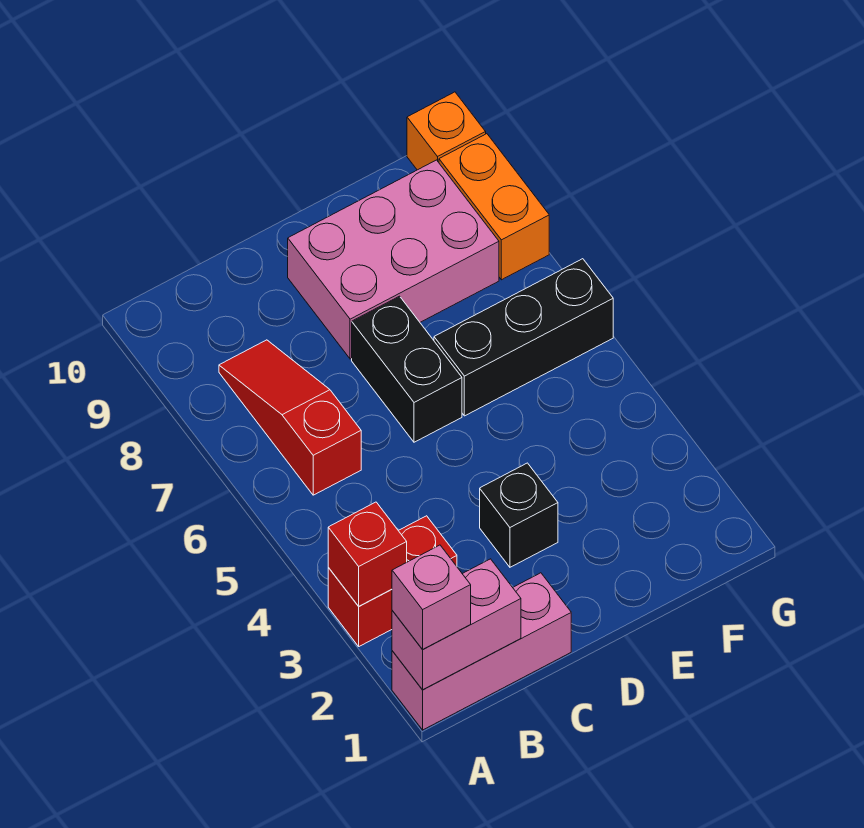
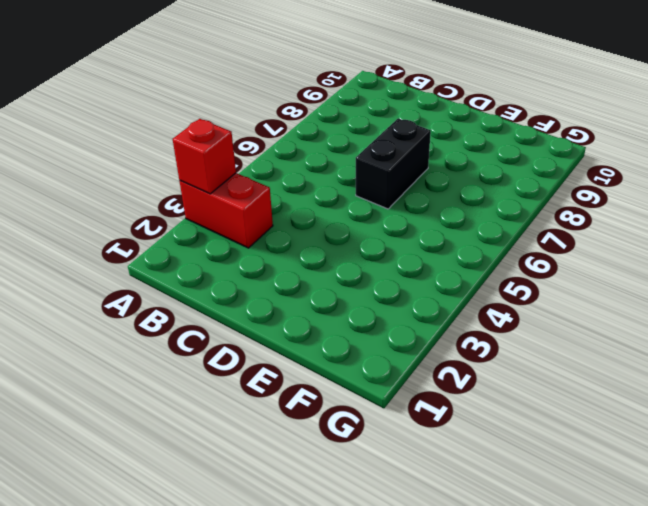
none -> pink brick A1:C1 level 1
none -> red slope B6:B8 level 1 top 6
none -> black brick D3 level 1

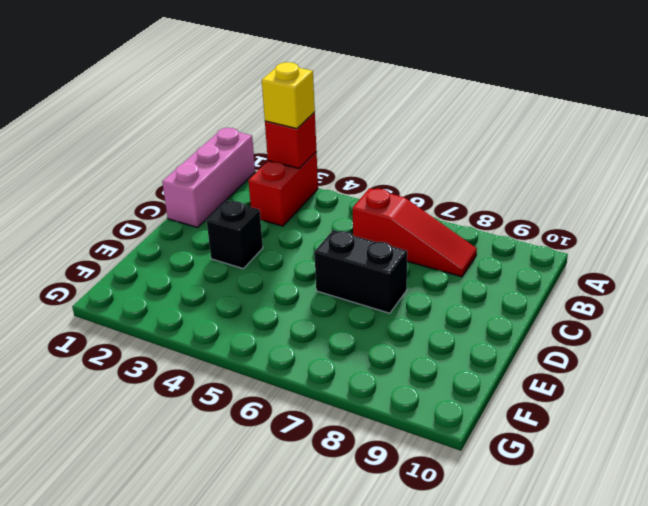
yellow brick A3 level 3 -> none
none -> pink brick D8:F9 level 1
none -> black brick E6:G6 level 1
none -> orange brick G8:G9 level 1

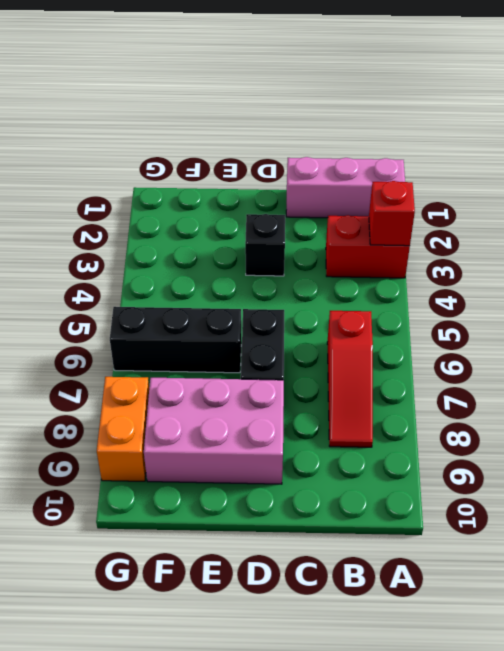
none -> orange brick G10 level 1
none -> pink brick A1:B1 level 2
none -> pink brick A1 level 3

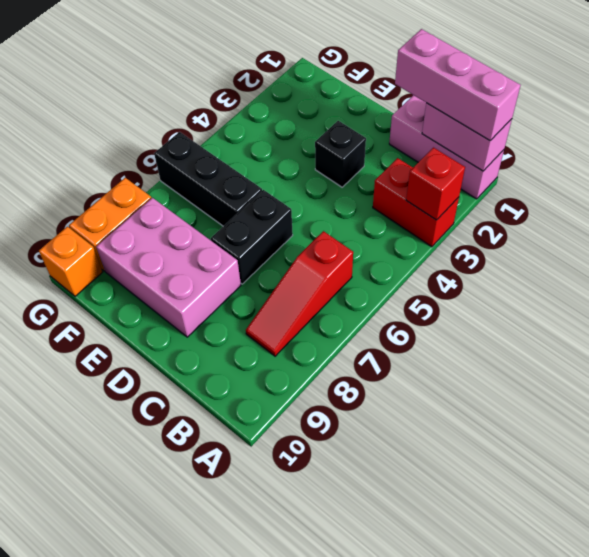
pink brick A1:C1 level 3 -> pink brick A1 level 3

